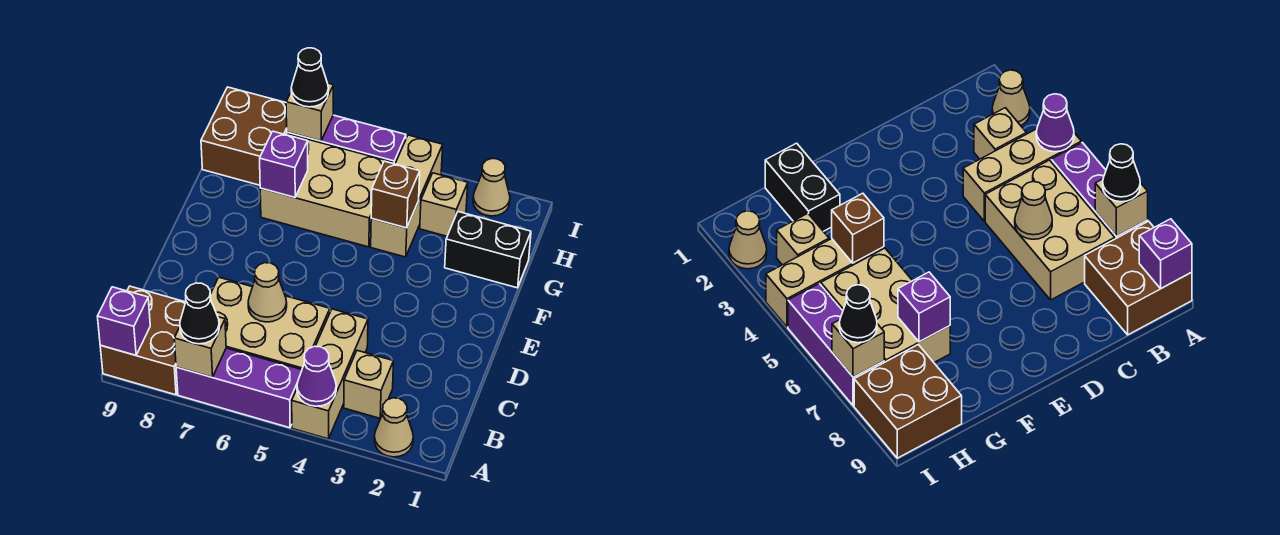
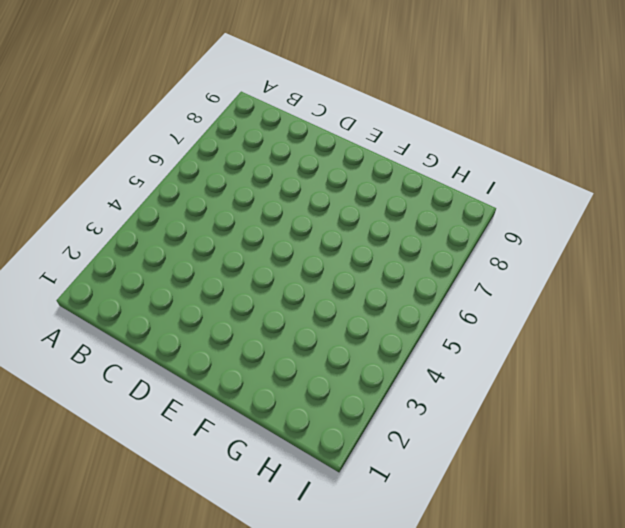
none -> tan cone A2 level 1
none -> tan brick A4:C4 level 1
none -> purple brick A5:A7 level 1

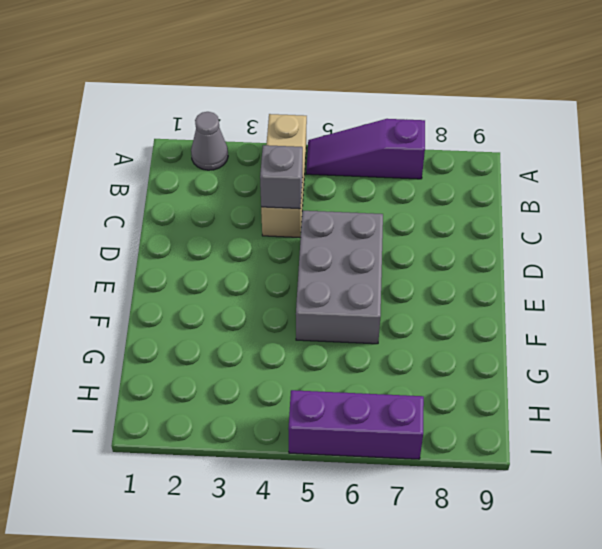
grey cone A2 level 1 -> tan cone A2 level 1
purple slope A5:A7 level 1 top 7 -> purple brick A5:A7 level 1
grey brick C4 level 2 -> none
grey brick D5:F6 level 1 -> none
none -> brown brick A8:B9 level 1
none -> tan brick B3 level 1
none -> tan brick B5:C7 level 1

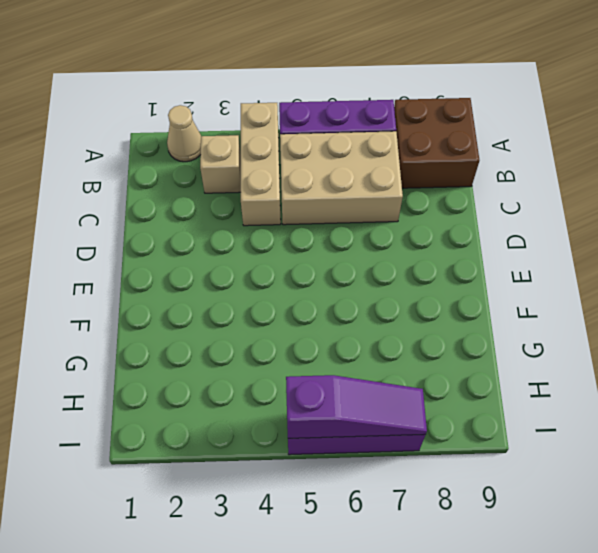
purple slope I5:I7 level 2 top 5 -> tan brick I7 level 2
none -> black brick G1:G2 level 1
none -> tan brick G4:I4 level 1
none -> tan brick G5:H7 level 1

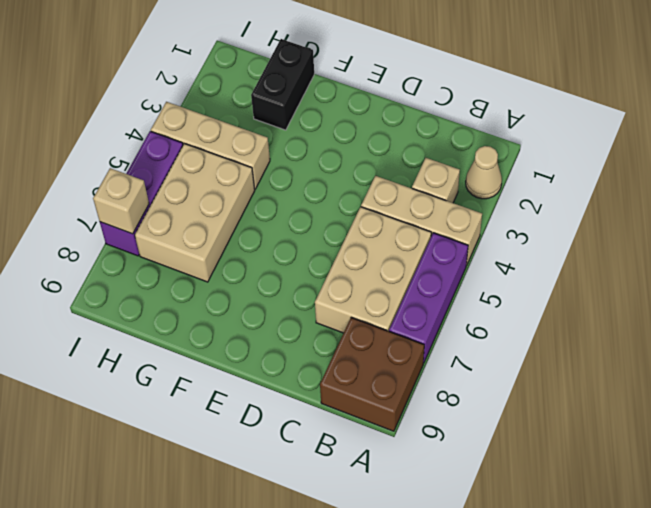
none -> tan brick H3 level 1
none -> brown brick H8:I9 level 1
none -> tan cone I2 level 1

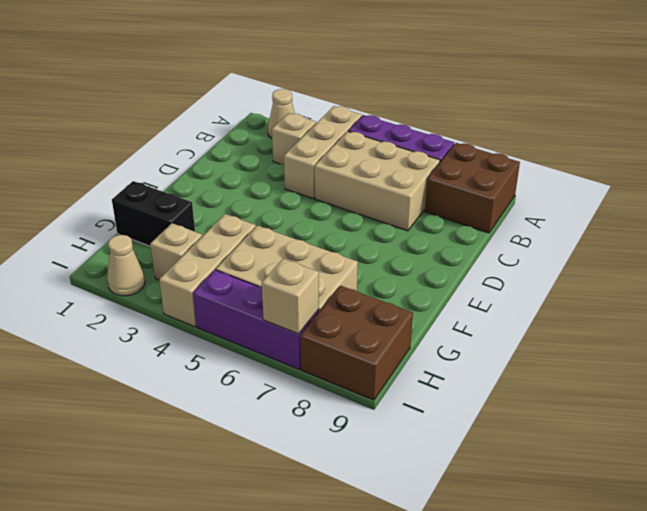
none -> purple cone A4 level 2
none -> tan brick A7 level 2
none -> purple brick A9 level 2

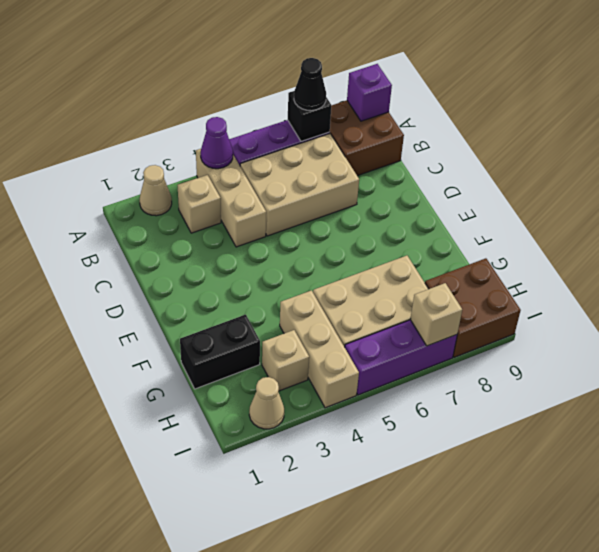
black brick A7 level 2 -> tan brick A7 level 2
none -> tan cone C6 level 2
none -> brown brick G4 level 2
none -> purple brick G7 level 2

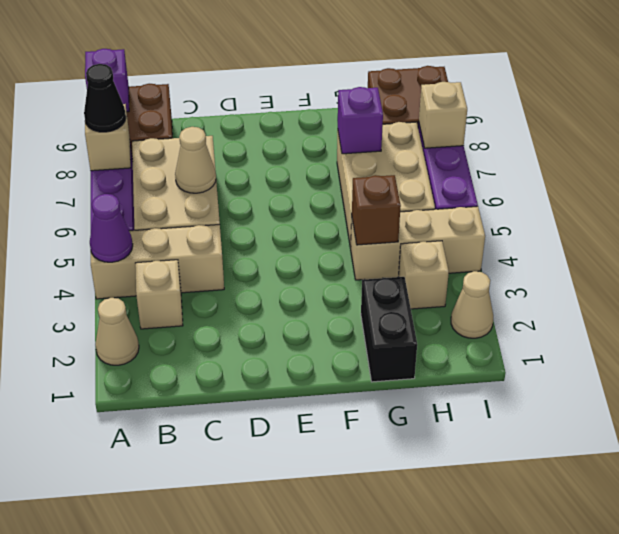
none -> black cone I7 level 3

